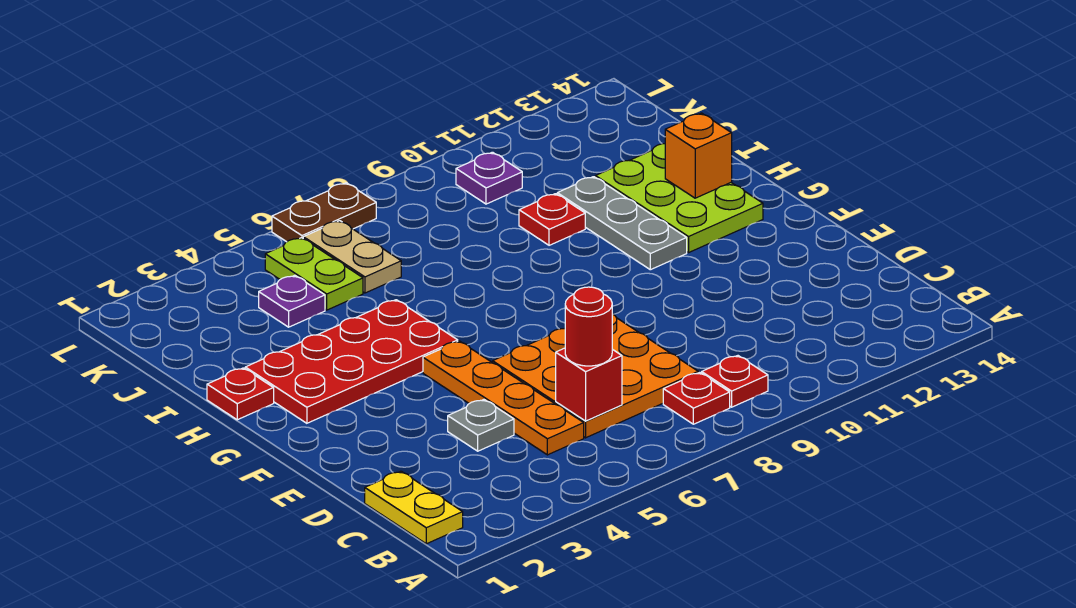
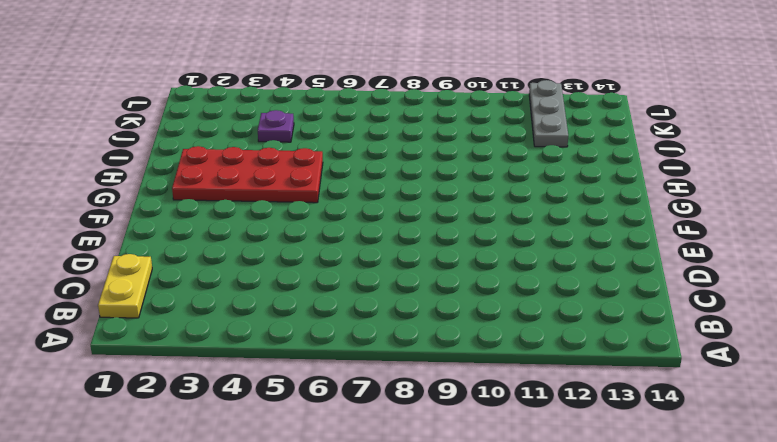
grey plate J12:L12 level 1 -> grey plate G11:I11 level 1
none -> red plate B8 level 1
none -> red plate B9 level 1
none -> orange plate C5:F5 level 1

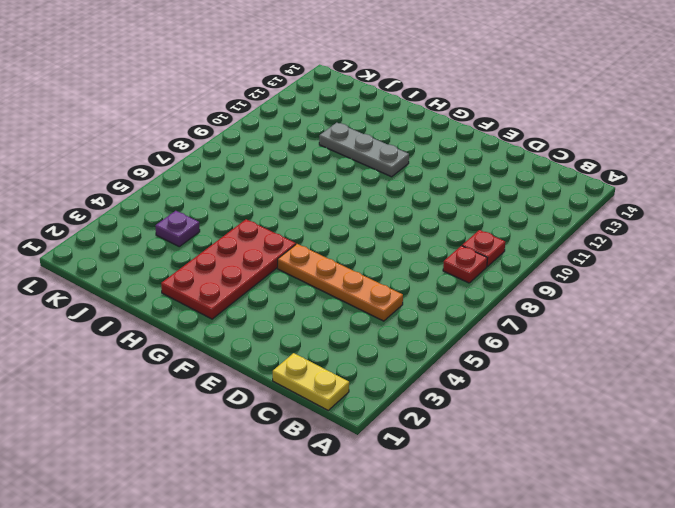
none -> orange plate C6:E8 level 1
none -> grey plate D4 level 1
none -> lime plate G12:I13 level 1

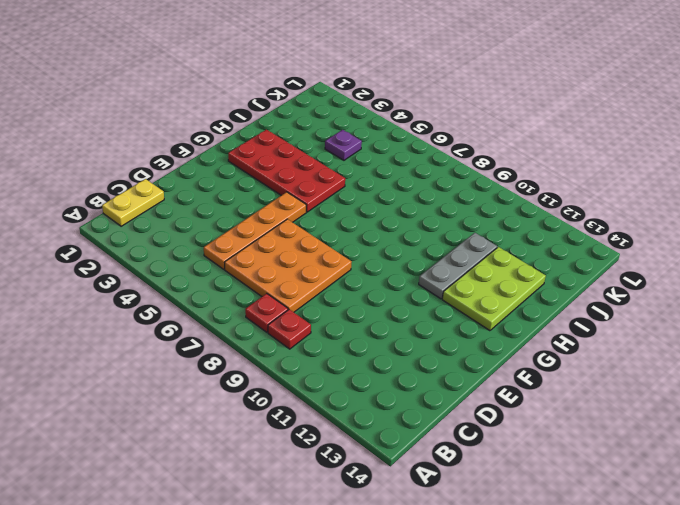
none -> grey plate D4 level 1
none -> red plate H1 level 1
none -> red plate I10 level 1

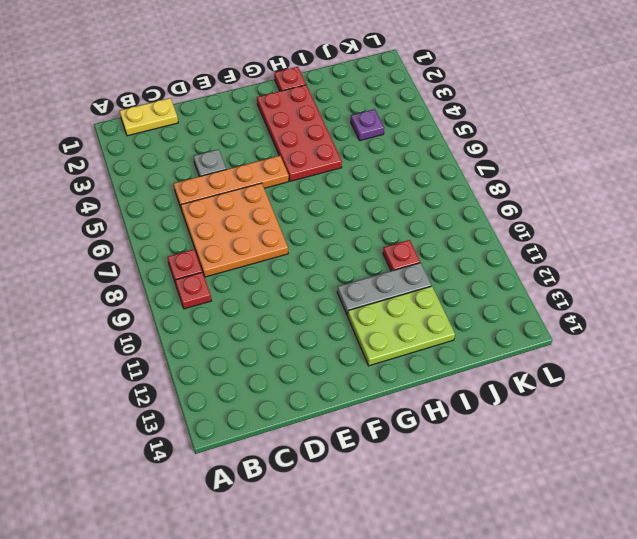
none -> lime plate J5:K5 level 1
none -> tan plate J6:K6 level 1
none -> purple plate K10 level 1

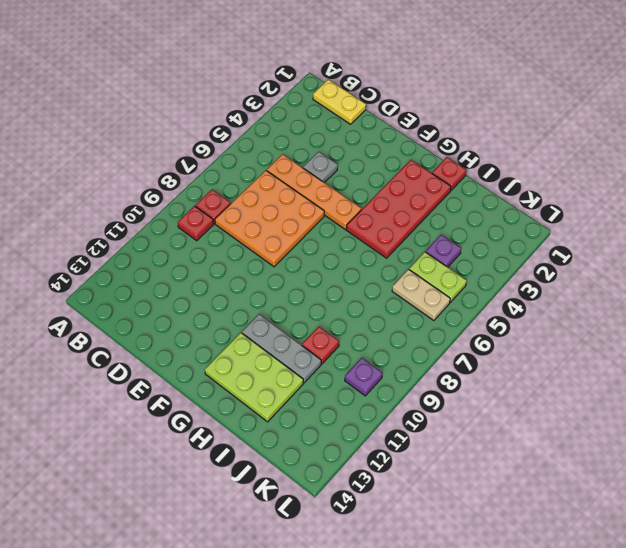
none -> brown plate L6:L7 level 1
none -> red brick C6 level 2
none -> orange brick H13 level 2

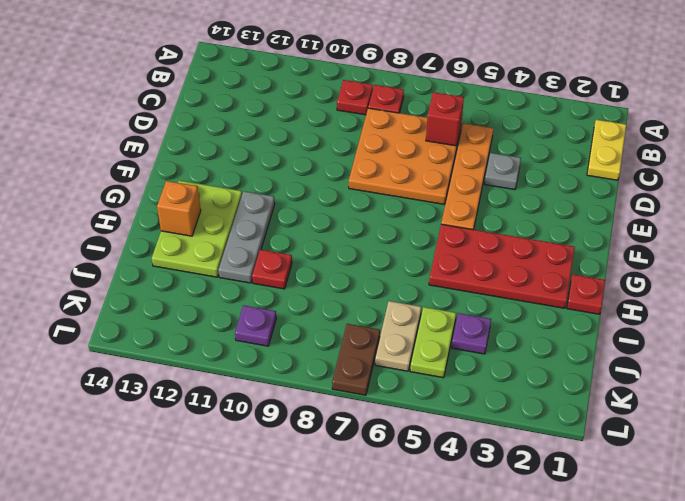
brown plate K7:L7 level 1 -> brown plate L6:L7 level 1
none -> red round brick C6 level 3

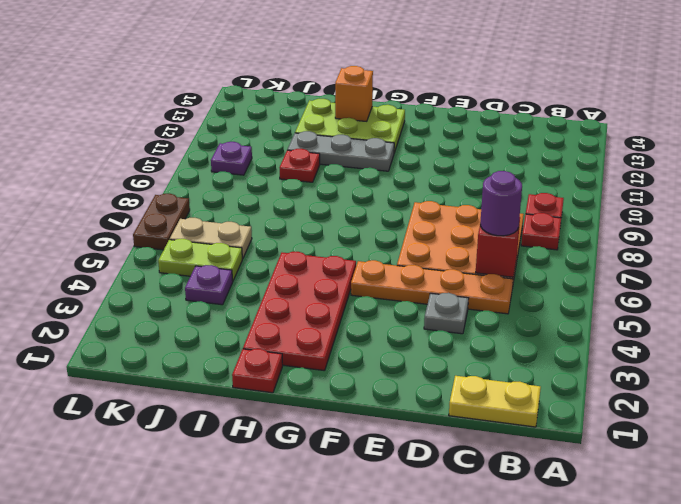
purple round brick C6 level 3 -> red round brick C6 level 3

